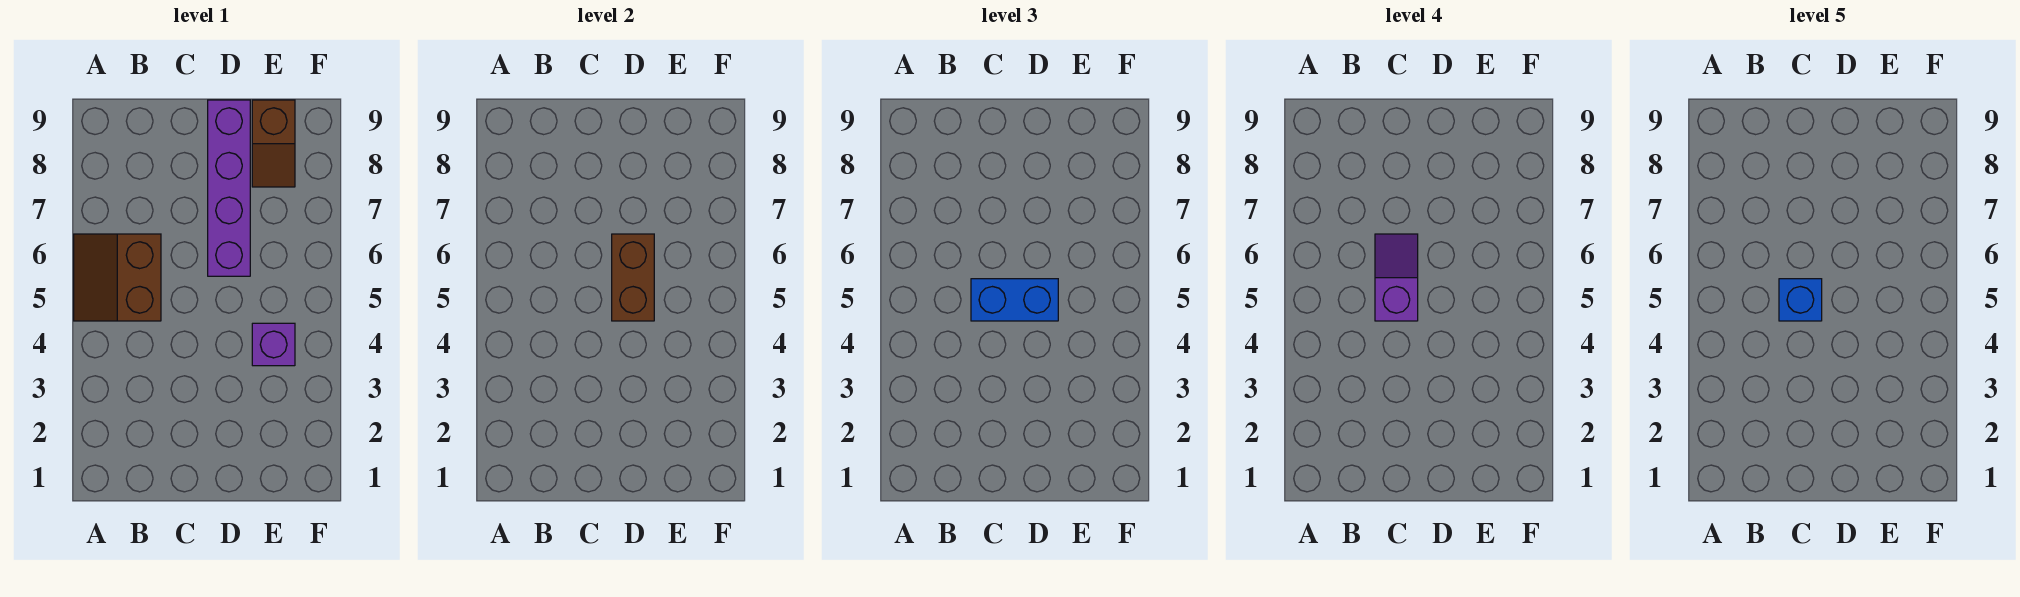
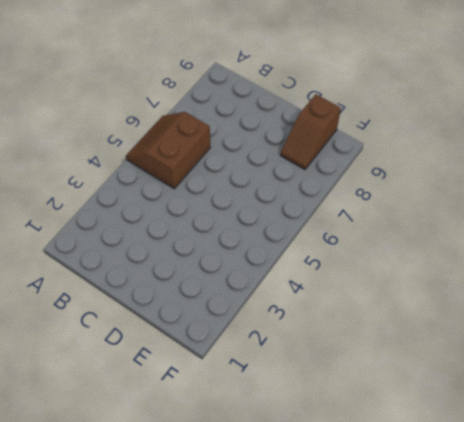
none -> purple brick D6:D9 level 1
none -> purple brick E4 level 1

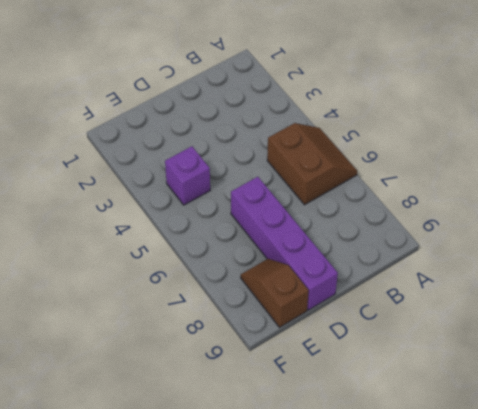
none -> brown brick D5:D6 level 2
none -> blue brick C5:D5 level 3

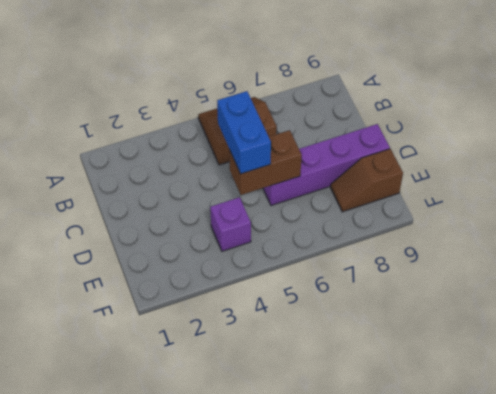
none -> purple slope C5:C6 level 4 top 5
none -> blue brick C5 level 5

